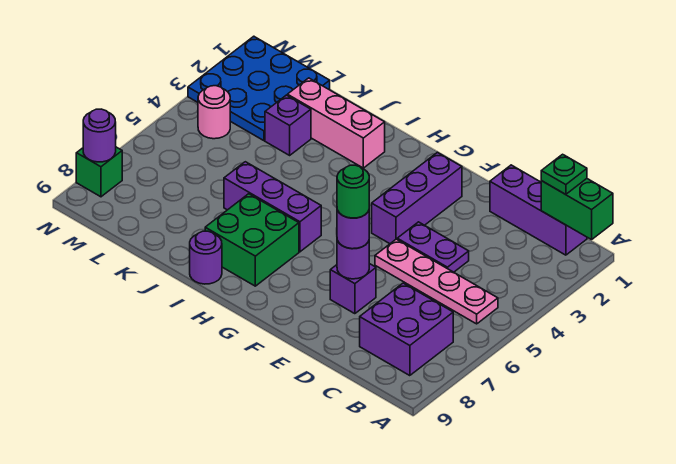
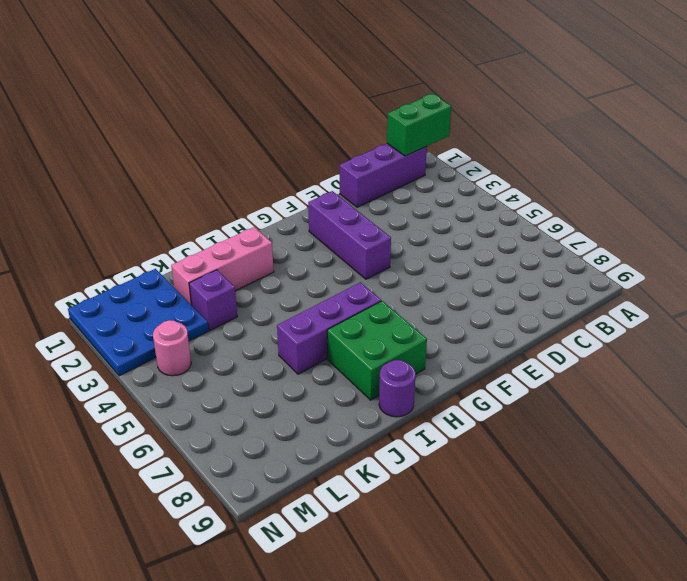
none -> pink plate B5:E5 level 1
none -> purple brick B7:C8 level 1
none -> purple plate D4:E4 level 1

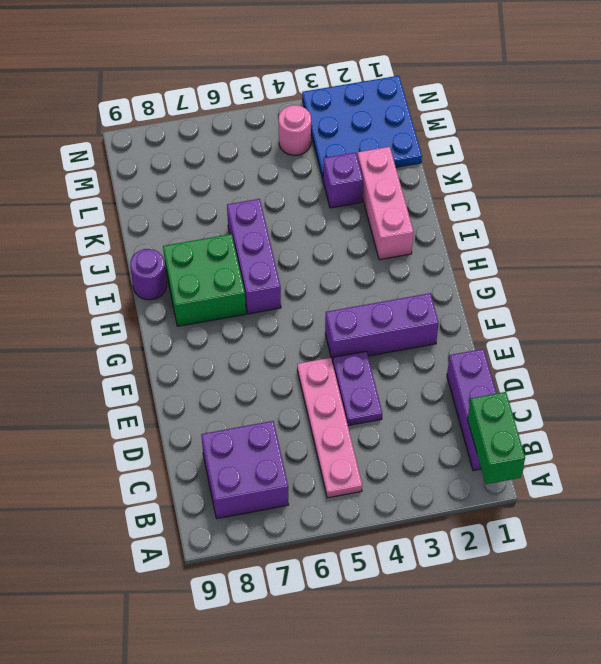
none -> purple brick E7 level 1
none -> green brick N8 level 1
none -> purple round brick E7 level 2

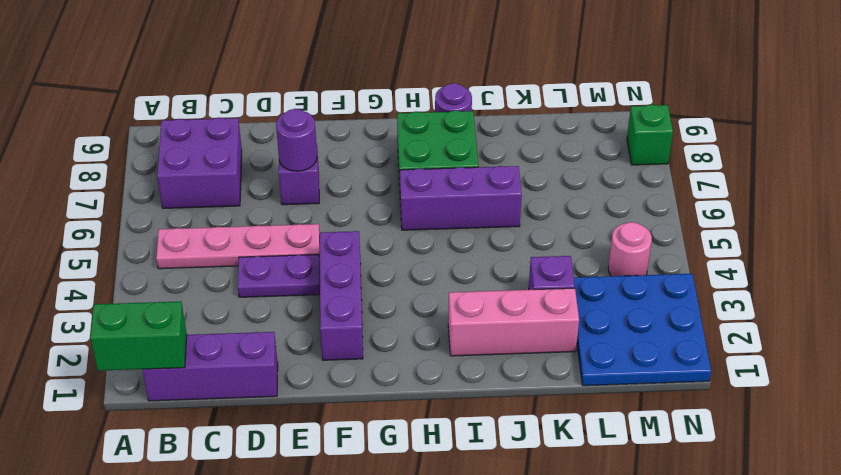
none -> purple round brick N8 level 2
none -> green plate B1 level 3
none -> purple round brick E7 level 3

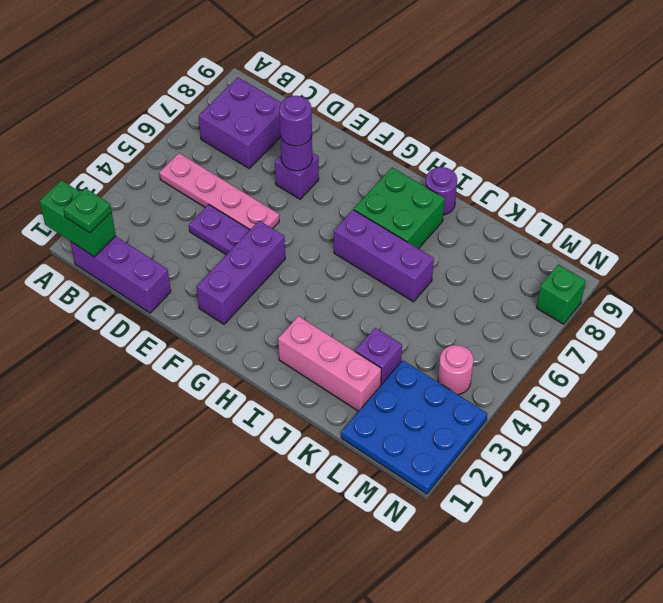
none -> purple round brick N8 level 2
none -> green round brick E7 level 4

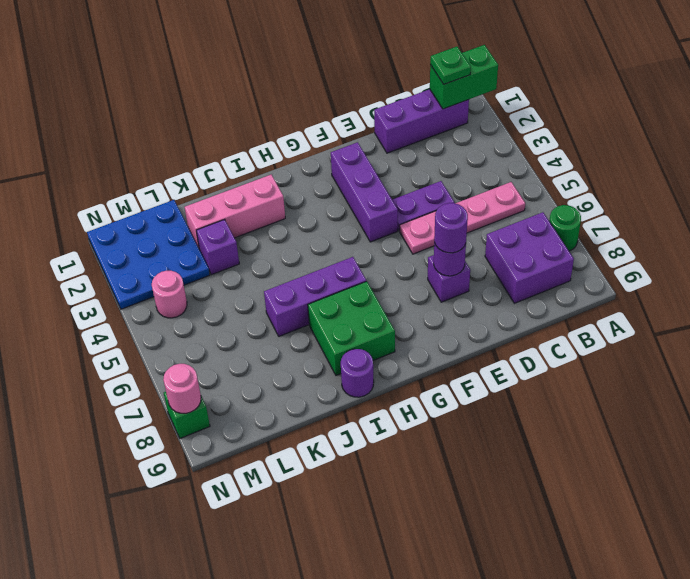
green round brick A7 level 1 -> green round brick E7 level 4
pink round brick N8 level 2 -> purple round brick N8 level 2

